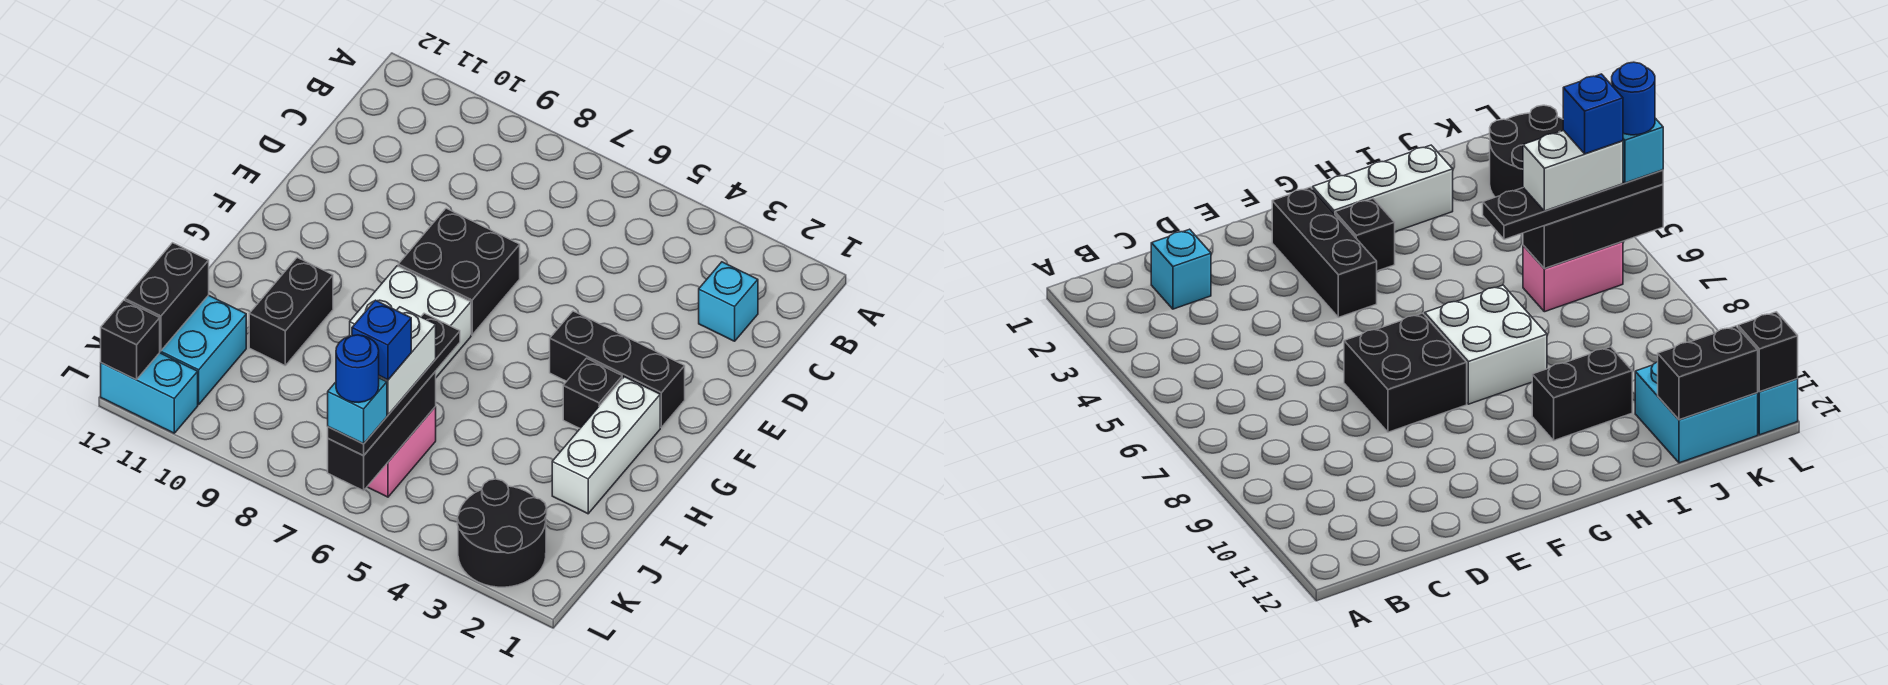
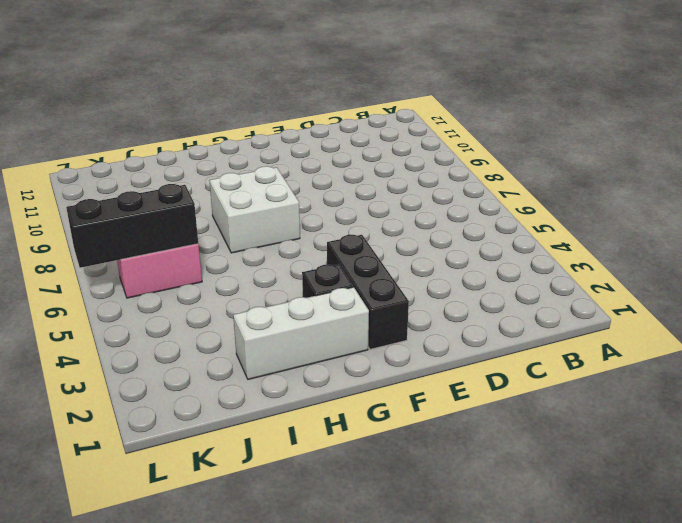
none -> cyan brick C2 level 1
none -> black brick E7:F8 level 1
none -> black brick H10:I10 level 1

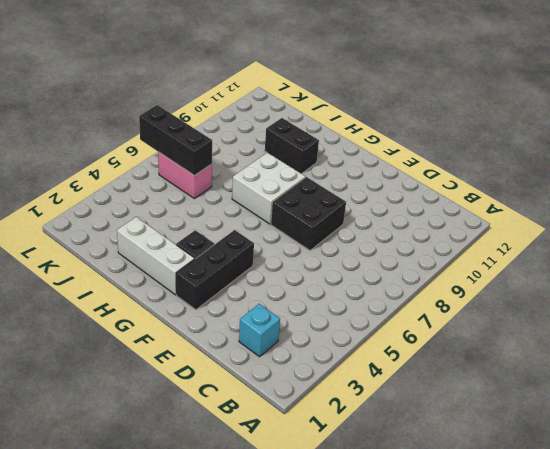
none -> cyan brick J11:K12 level 1
none -> black round brick K2:L3 level 1
none -> cyan brick L11:L12 level 1

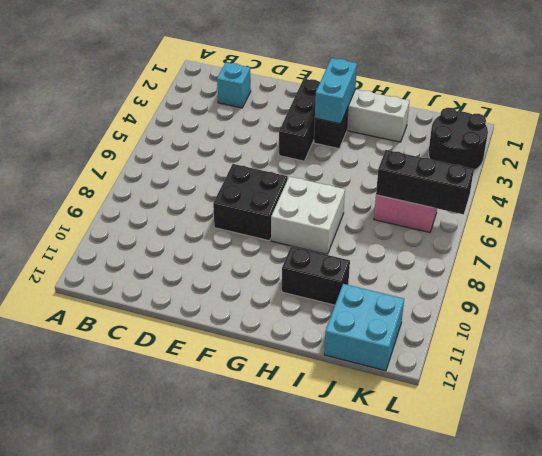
cyan brick G2:G3 level 2 -> cyan brick L11:L12 level 1
none -> black brick J12:K12 level 2
none -> black brick L12 level 2
none -> black plate I6:L6 level 3

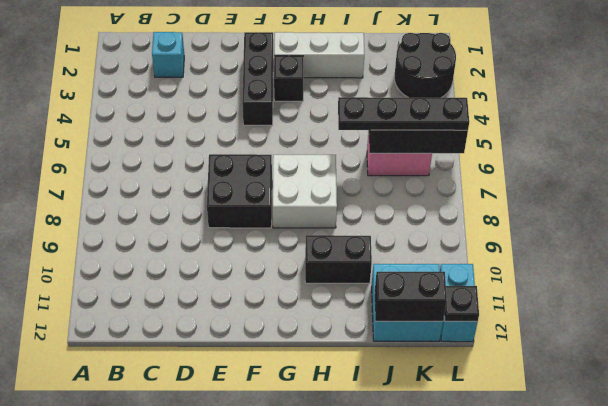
black plate L12 level 2 -> black brick L12 level 2
none -> white brick J6:K6 level 4
none -> cyan brick L6 level 4
none -> blue brick K6 level 5

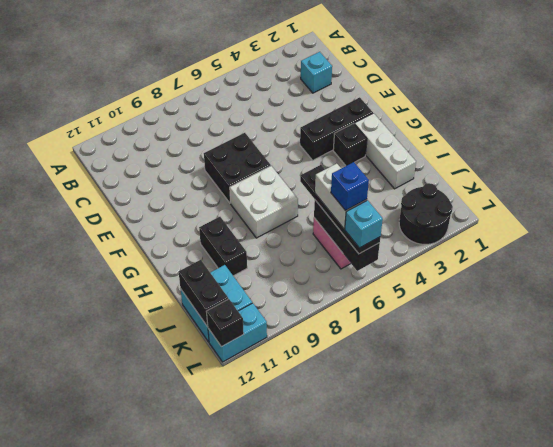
none -> blue round brick L6 level 5

